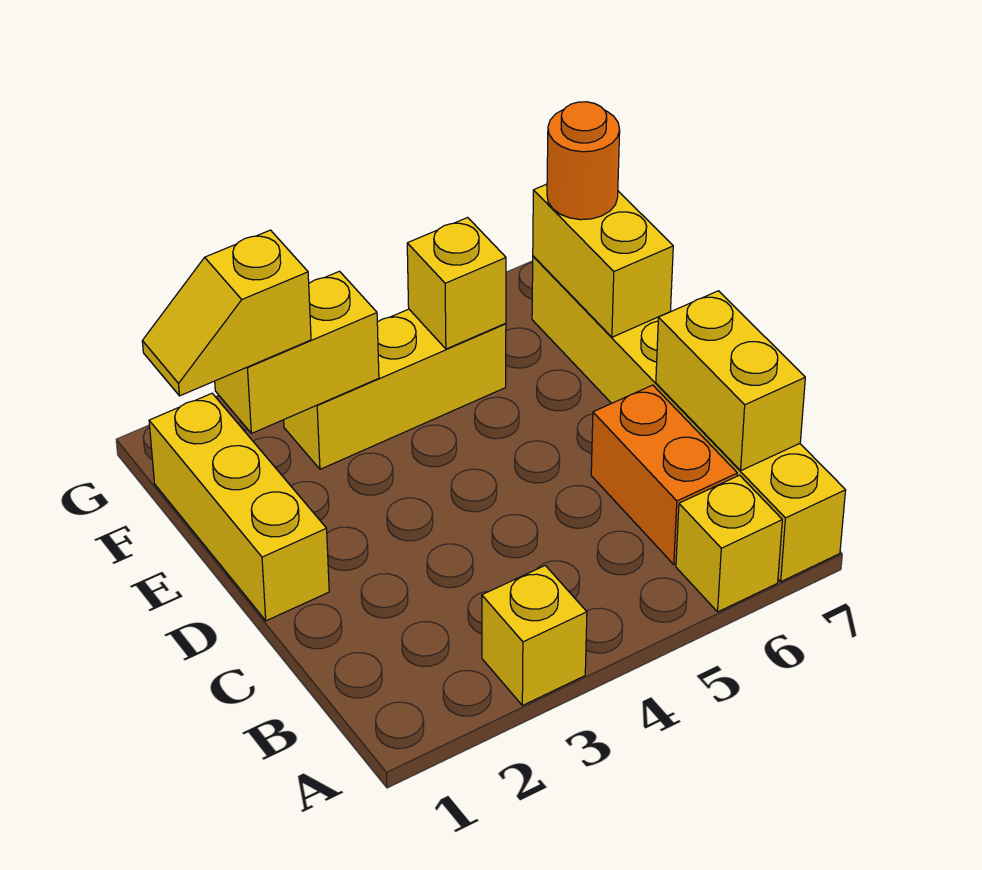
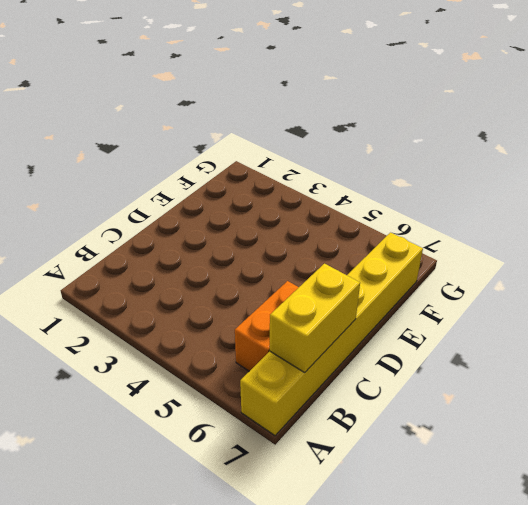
none -> yellow brick A3 level 1
none -> yellow brick A6 level 1
none -> yellow brick D1:F1 level 1

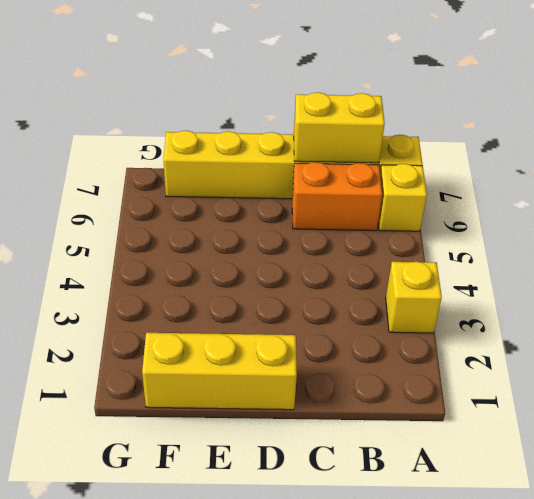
none -> yellow brick F3:F5 level 1
none -> yellow brick E7:F7 level 2
none -> yellow brick F2:F3 level 2

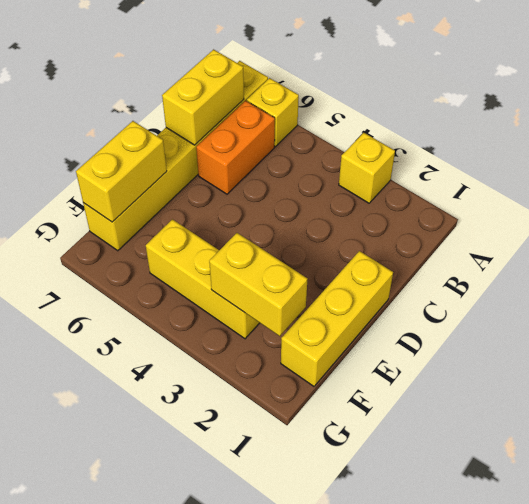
none -> yellow brick F5 level 2
none -> yellow slope F1:F2 level 3 top 2
none -> orange round brick F7 level 3

